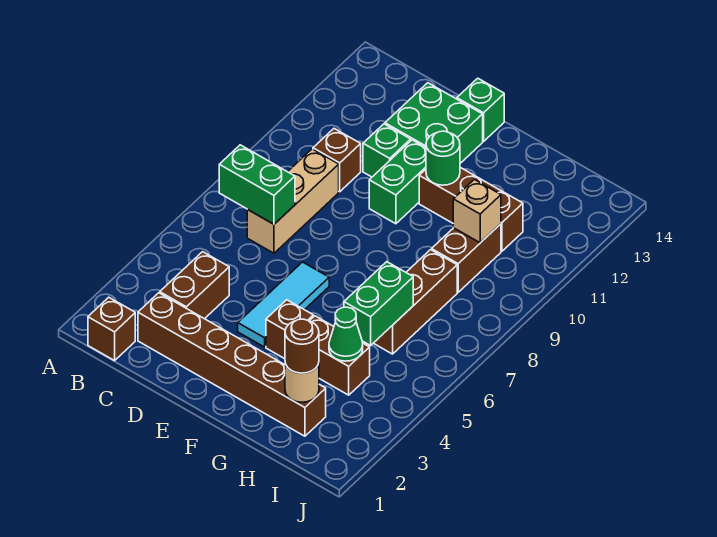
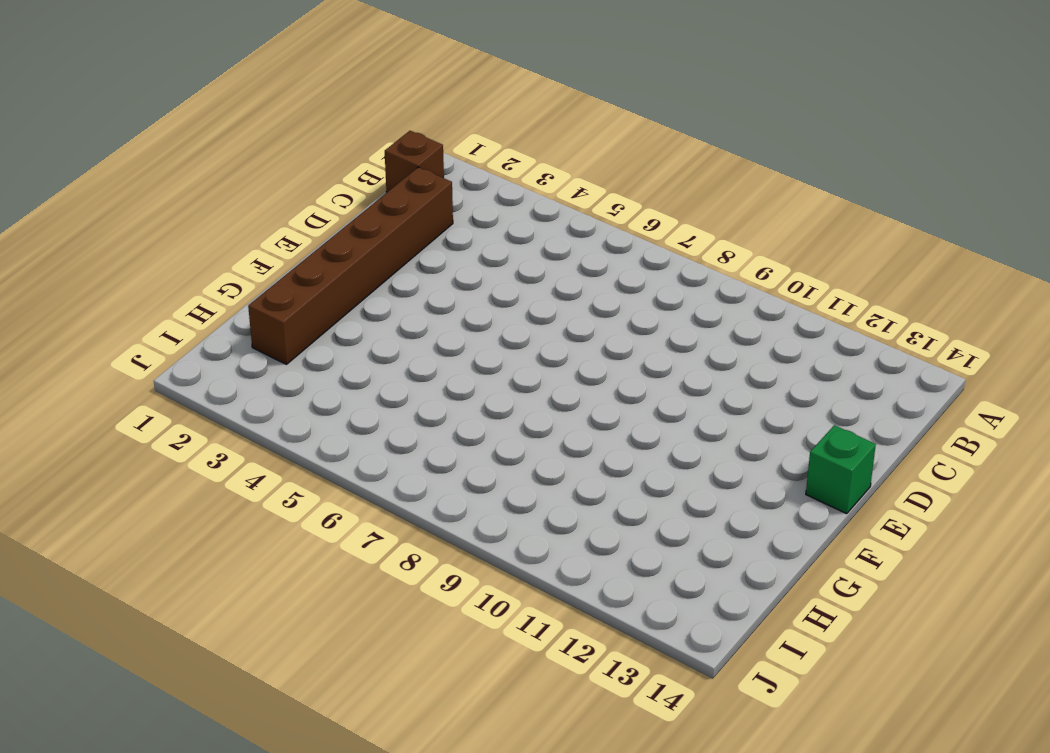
none -> brown brick C3:C4 level 1
none -> tan brick C7:C9 level 1
none -> brown brick C10 level 1

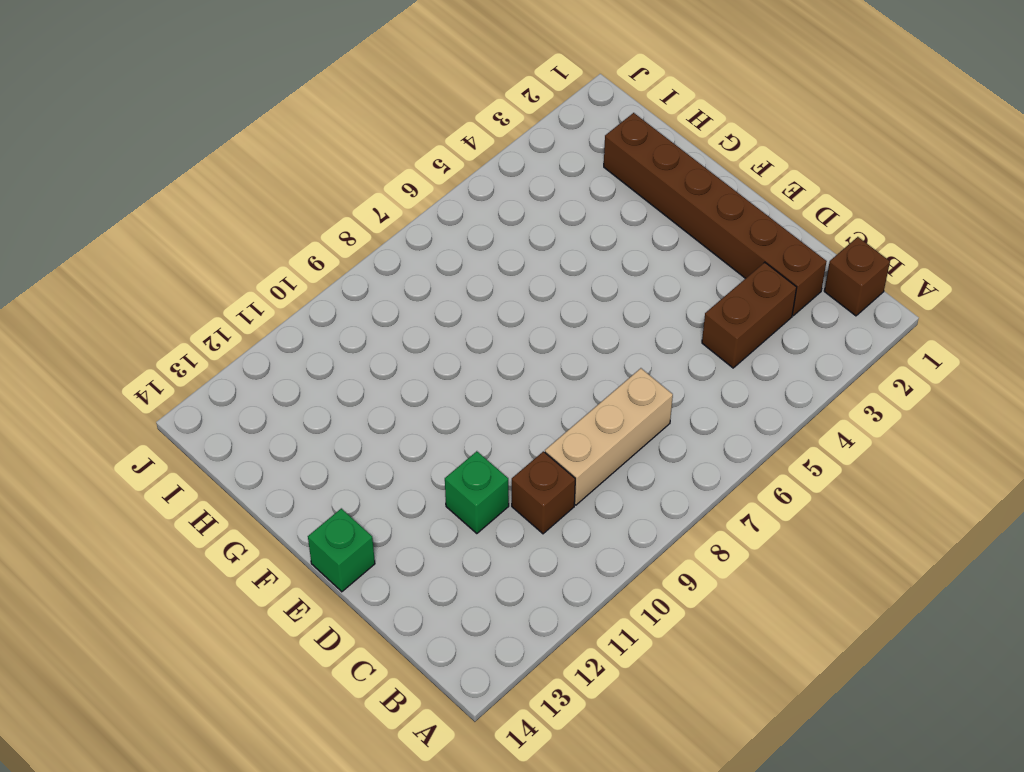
none -> green brick D12:E13 level 1
none -> cyan tile E4:E6 level 1
none -> green brick E10:E11 level 1

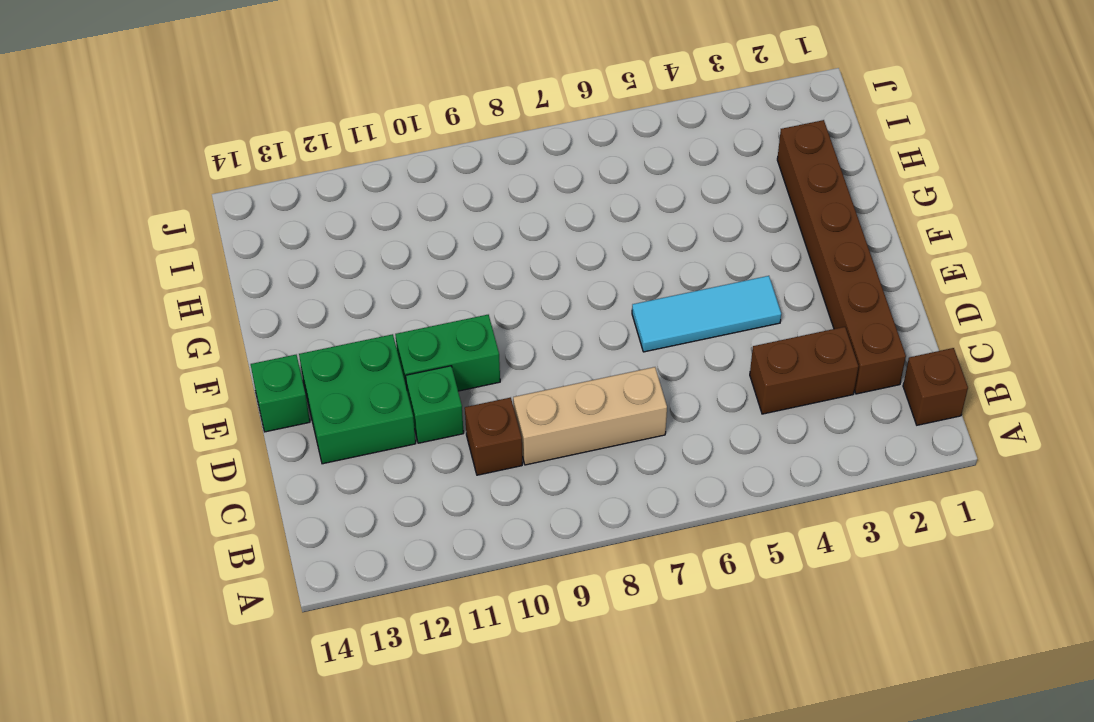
none -> brown brick F4 level 1
none -> brown brick F11:H11 level 1
none -> brown brick G4:H4 level 1

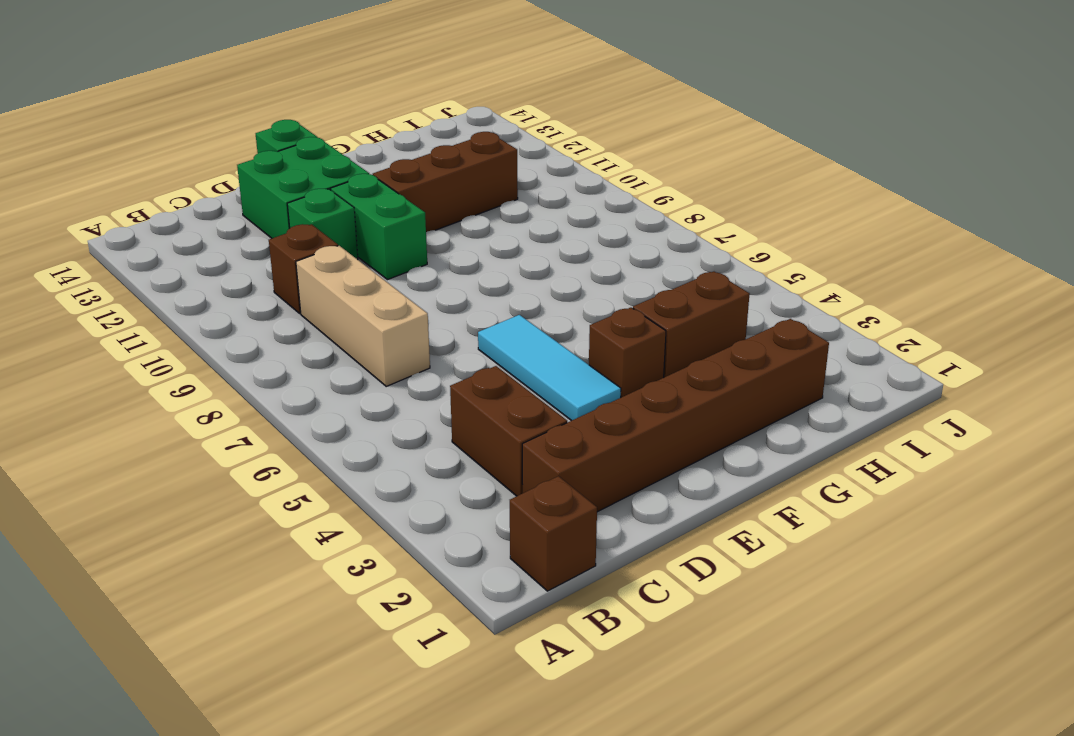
none -> brown brick H6:H8 level 1
none -> brown brick H9:H10 level 1
none -> green brick B7:C7 level 2

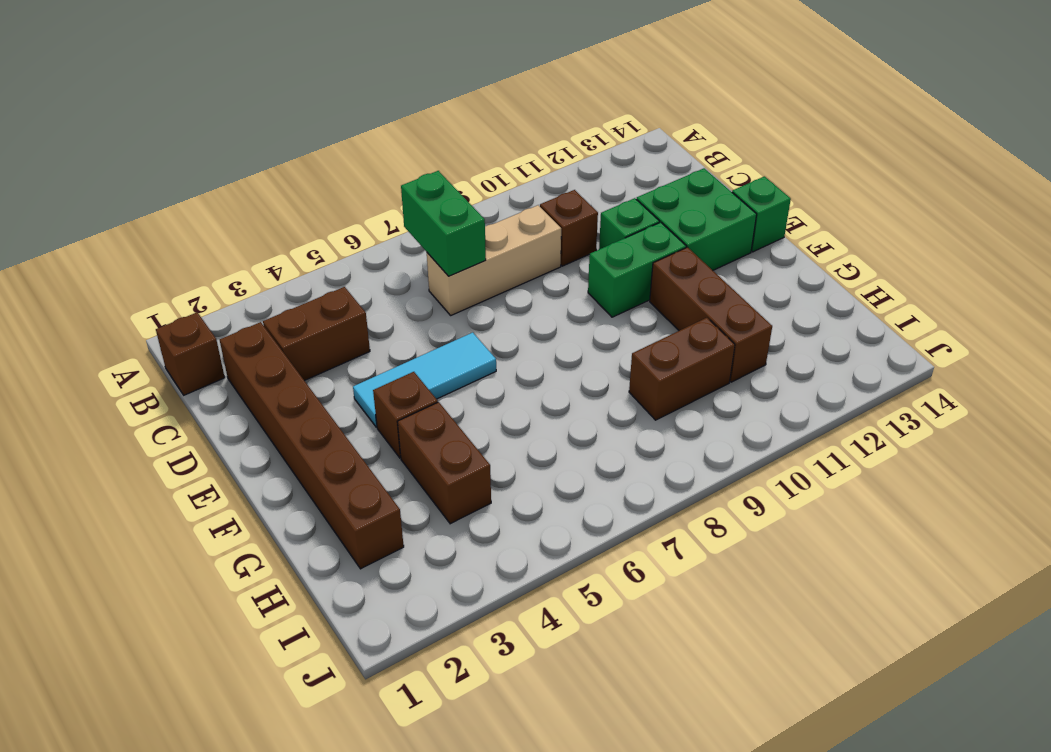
none -> brown brick H6:H8 level 1
none -> green round brick F11 level 2
none -> tan round brick H2 level 2

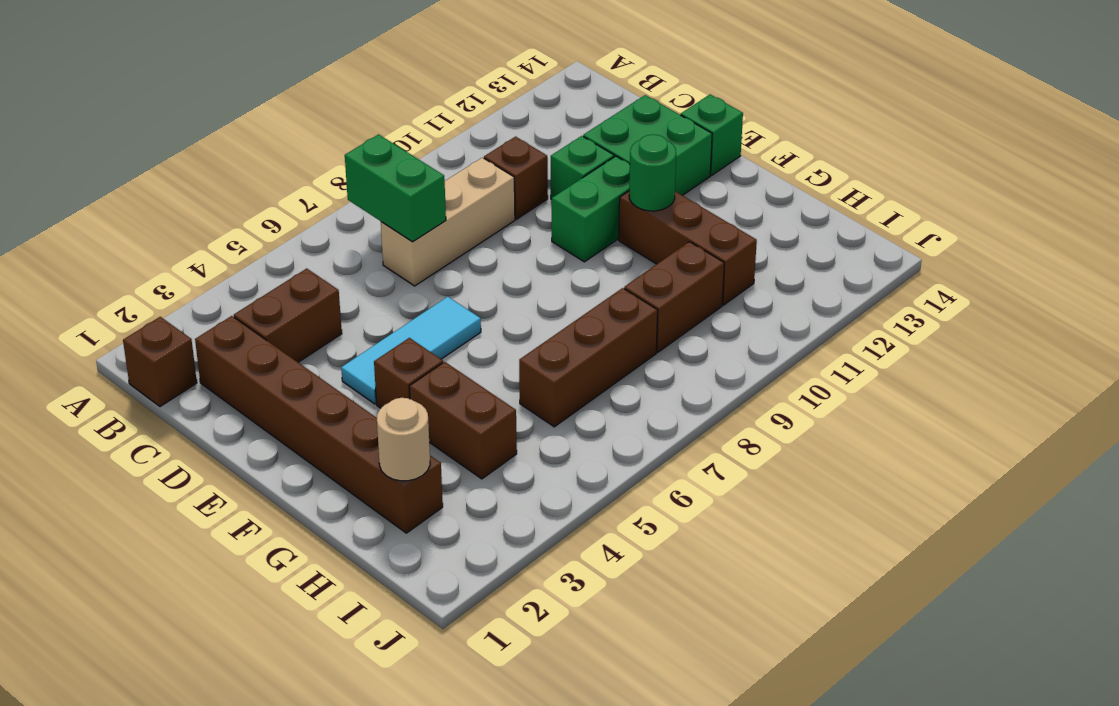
none -> green cone H4 level 2
none -> green brick H5:H6 level 2
none -> tan brick H10 level 2

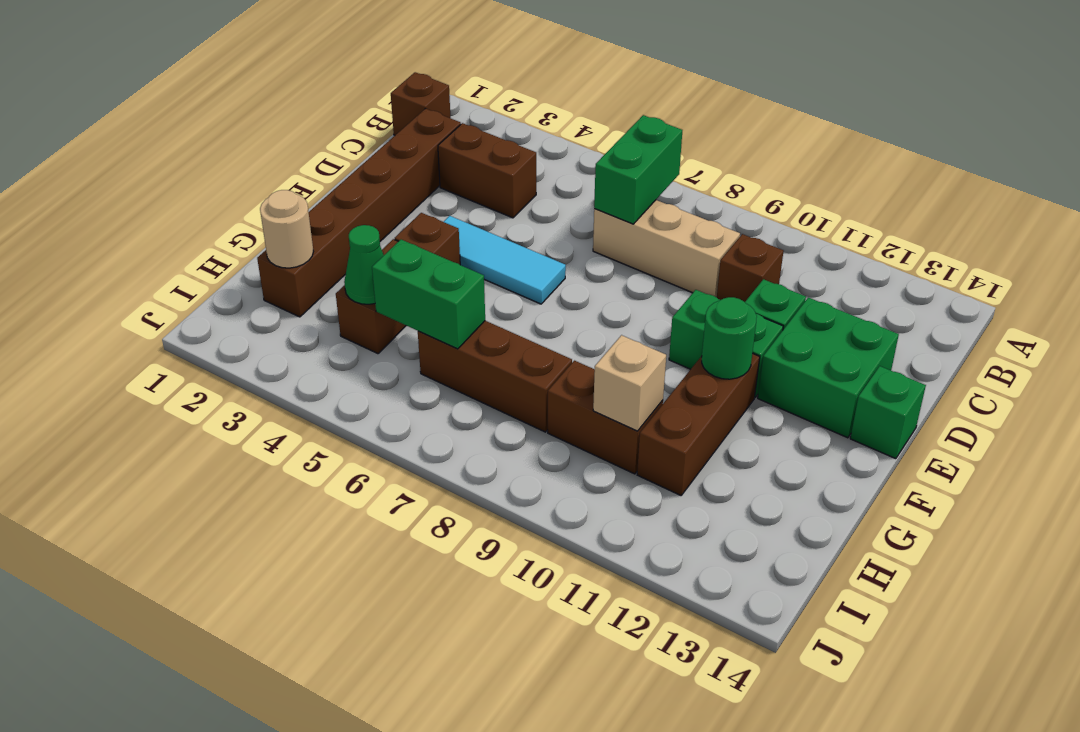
none -> brown round brick H2 level 3

